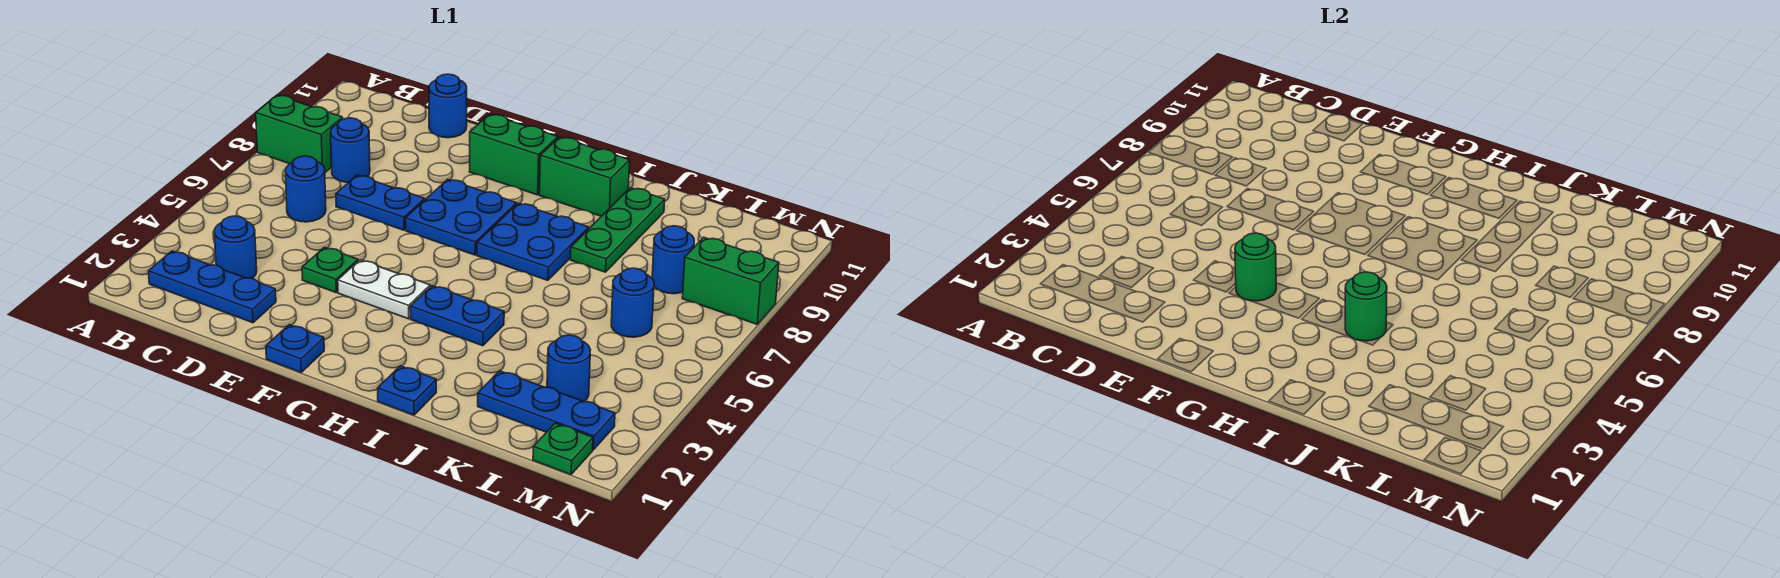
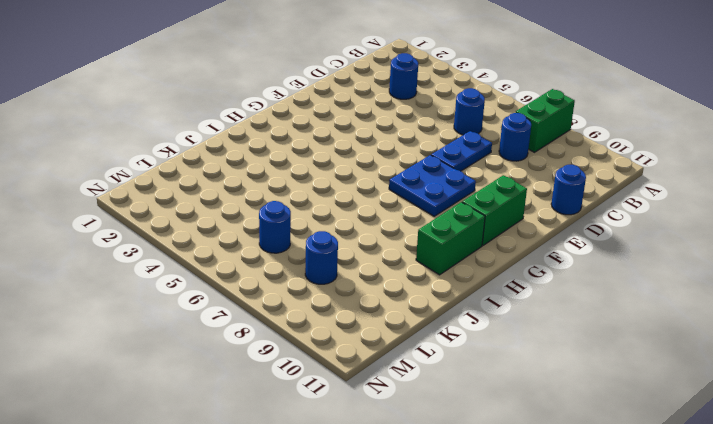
none -> blue plate B2:D2 level 1
none -> green plate E4 level 1
none -> blue plate F1 level 1

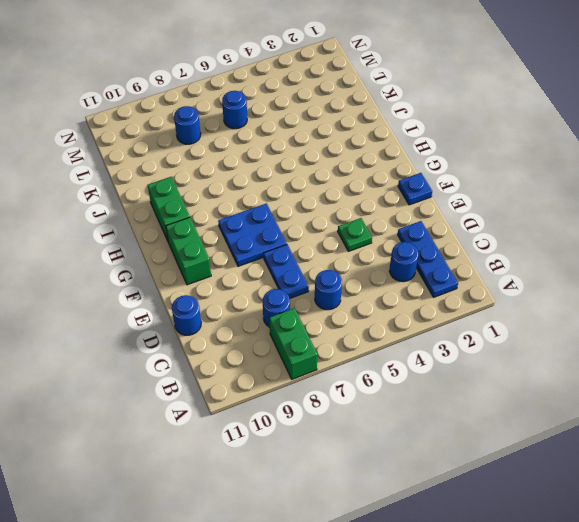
none -> white plate F4:G4 level 1
none -> blue plate H4:I4 level 1
none -> blue plate H7:I8 level 1

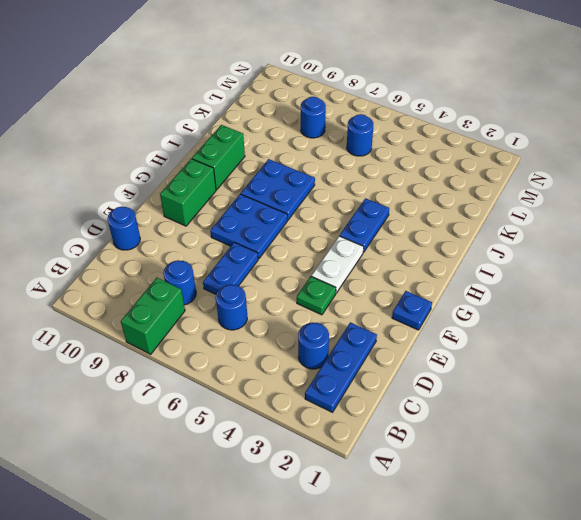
none -> blue plate I1 level 1
none -> green plate J8:J10 level 1
none -> blue plate K2:M2 level 1

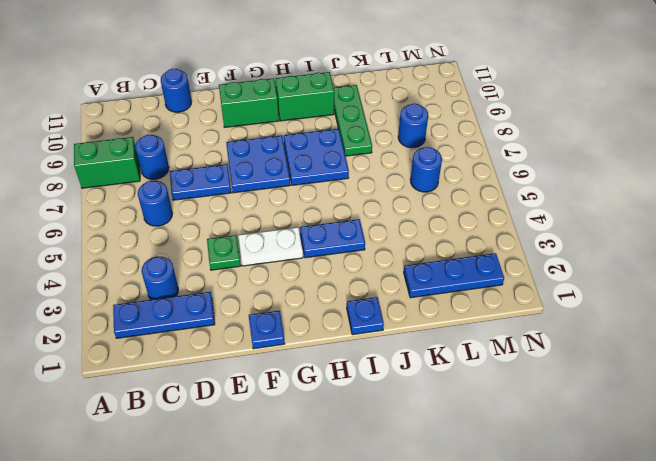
none -> blue round brick L3 level 1
none -> green plate M1 level 1
none -> green brick M8:N8 level 1

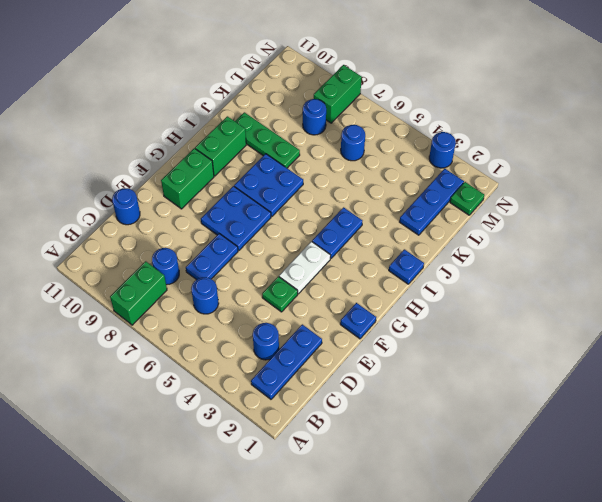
blue round brick N3 level 1 -> blue round brick L3 level 1
none -> green round brick F4 level 2
none -> green round brick I4 level 2

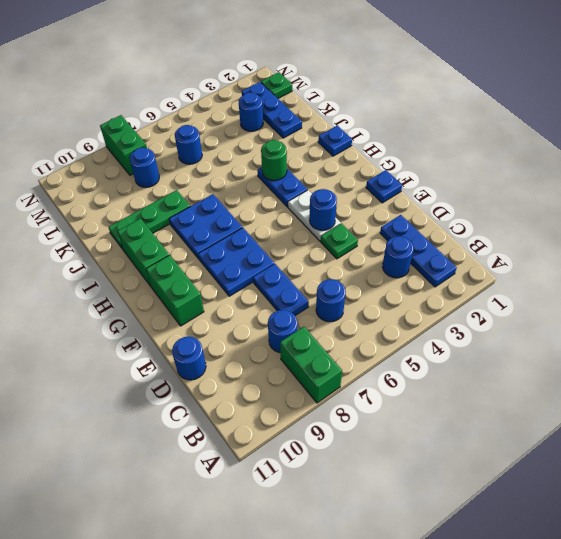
blue round brick F4 level 2 -> green round brick F4 level 2

